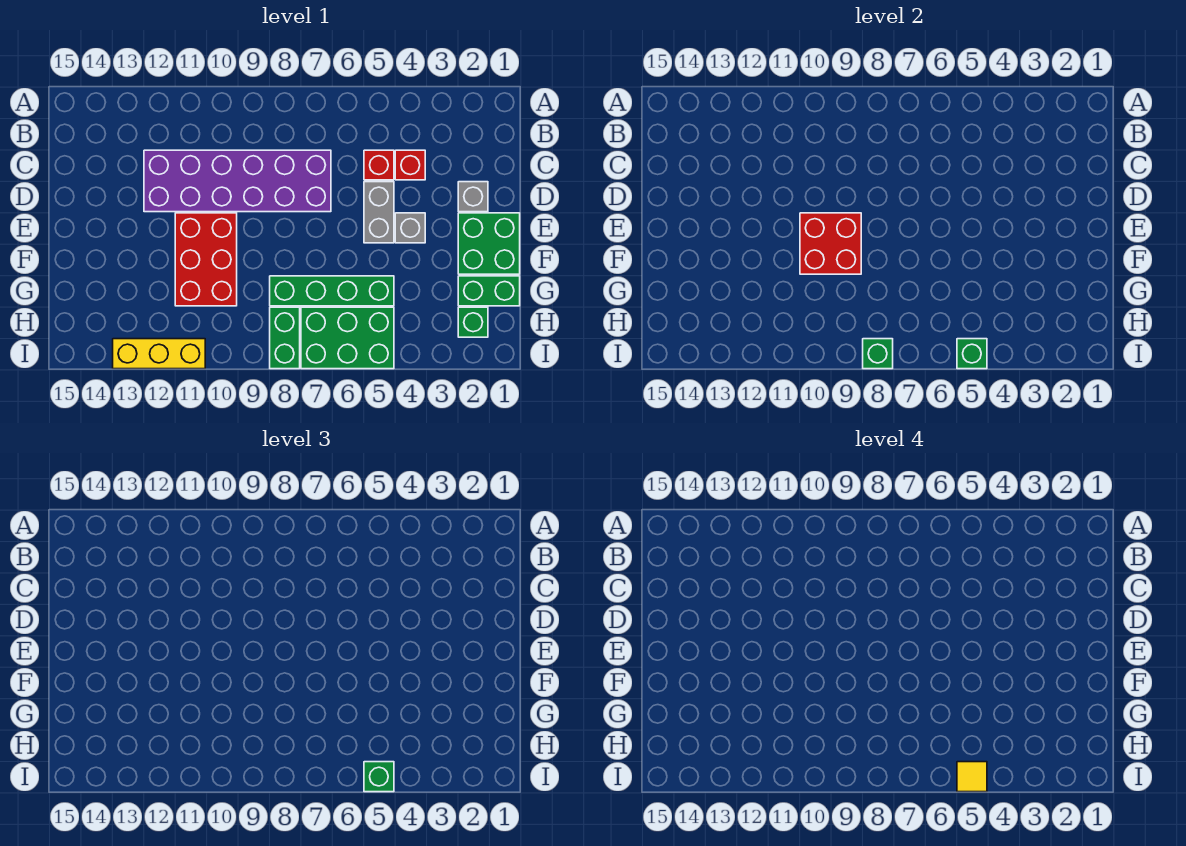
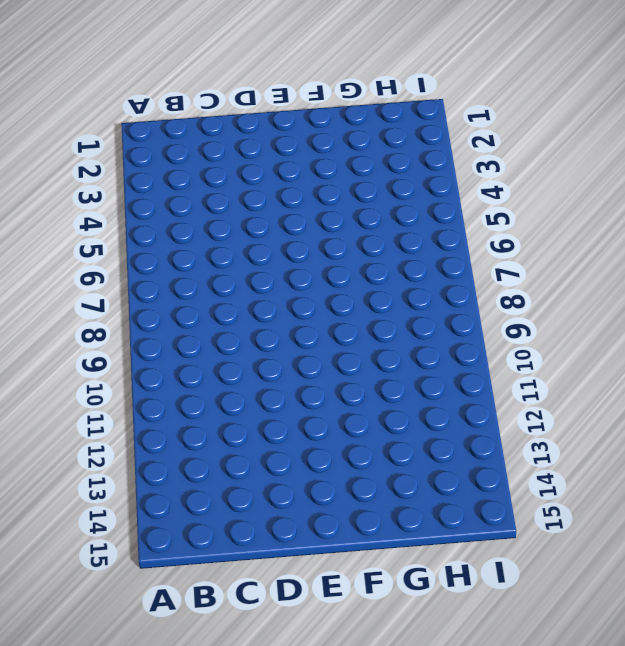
none -> red brick C4 level 1
none -> red brick C5 level 1
none -> purple brick C7:D12 level 1

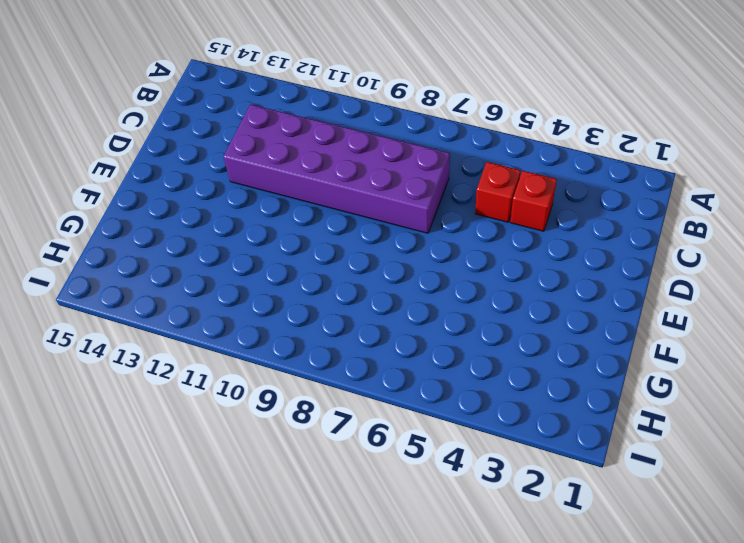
none -> grey brick D2 level 1
none -> grey brick D5:E5 level 1
none -> green brick E1:F2 level 1

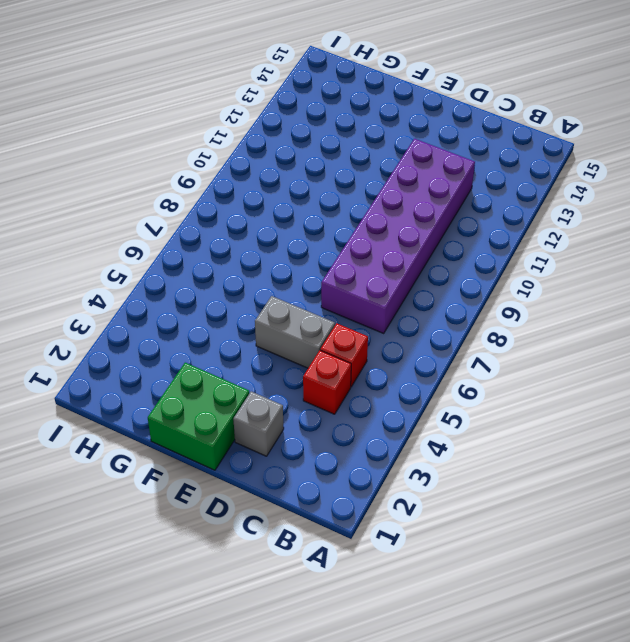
none -> grey brick E4 level 1
none -> red brick E10:G11 level 1
none -> green brick G1:G2 level 1

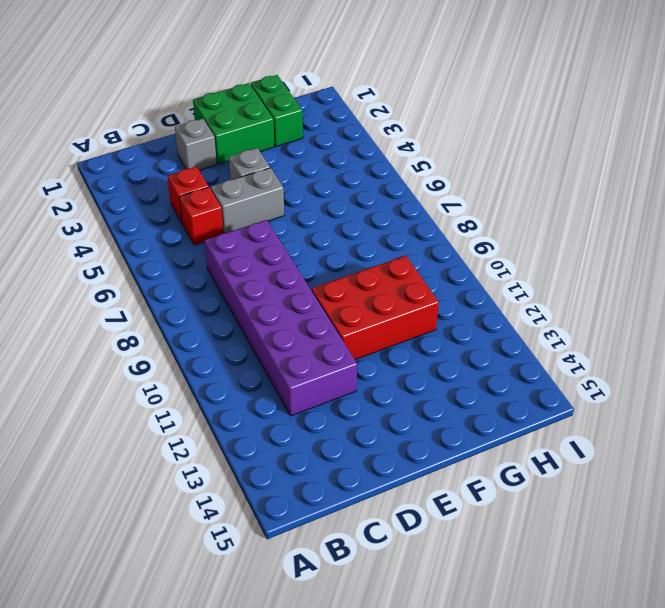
none -> green brick G5:G8 level 1
none -> green brick H2 level 1
none -> green brick H5:I7 level 1

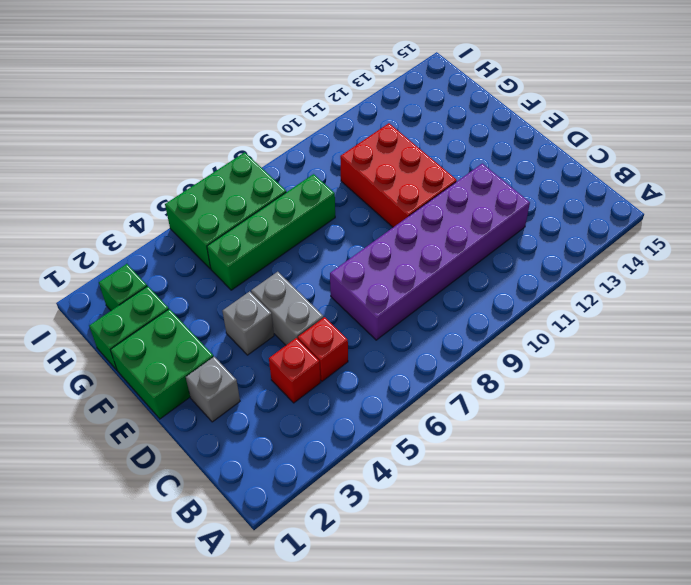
none -> green brick H8:I8 level 1
none -> yellow brick I11:I13 level 1
none -> red brick E9:F10 level 2

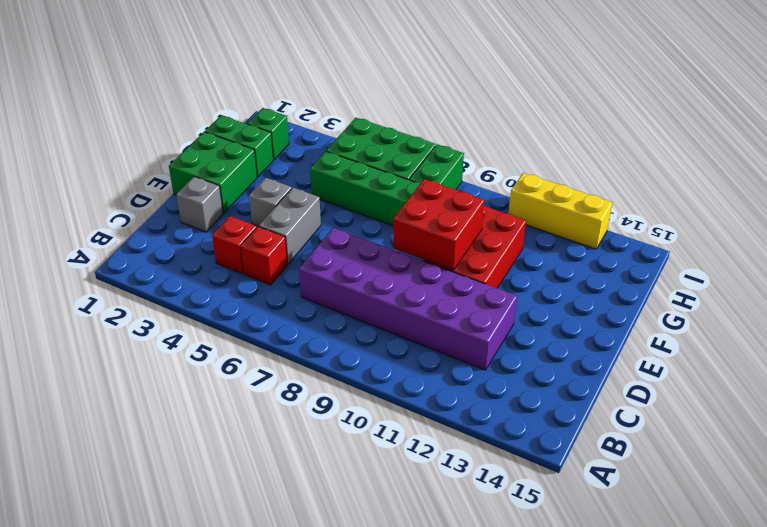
none -> green brick I5 level 2
none -> green brick I8 level 2
none -> green brick I5 level 3

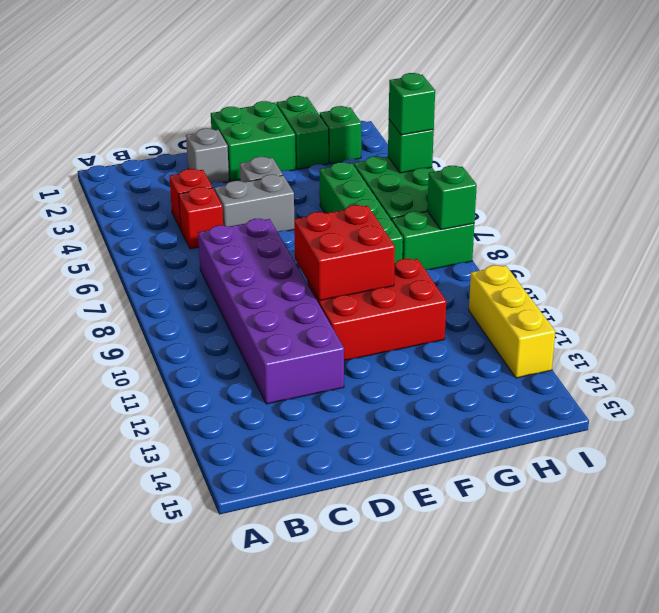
none -> yellow tile I5 level 4

